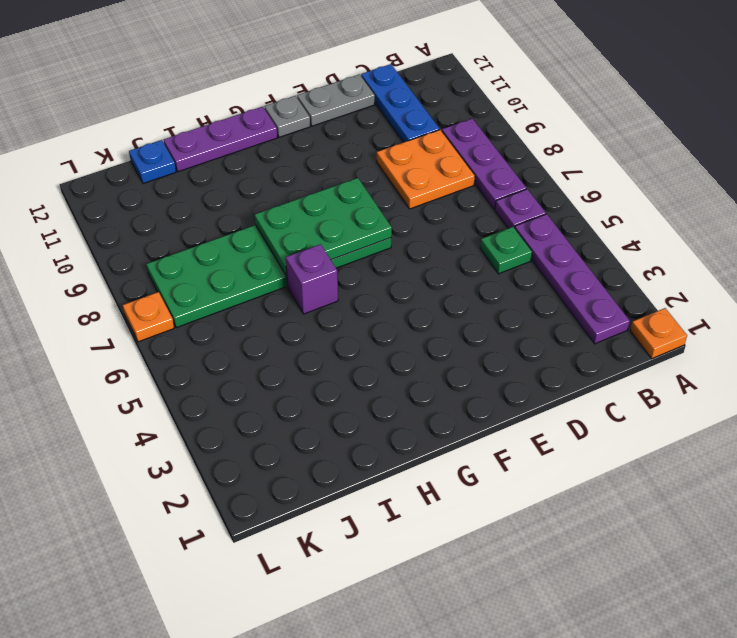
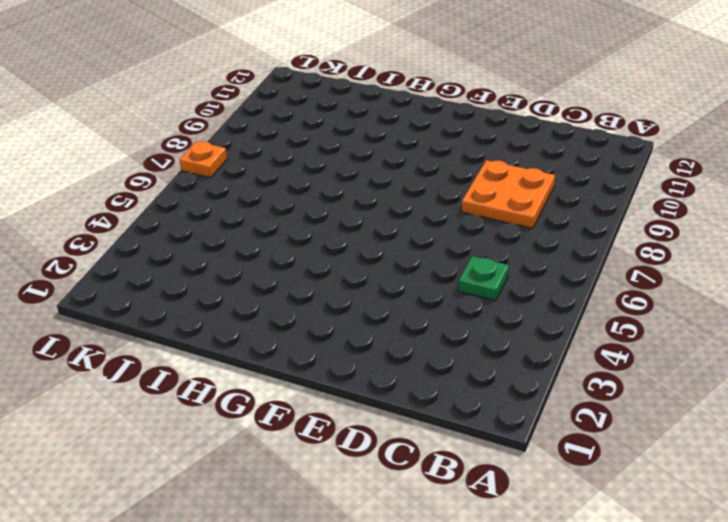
none -> orange plate A1 level 1
none -> purple plate B2:B5 level 1
none -> purple plate B6 level 1

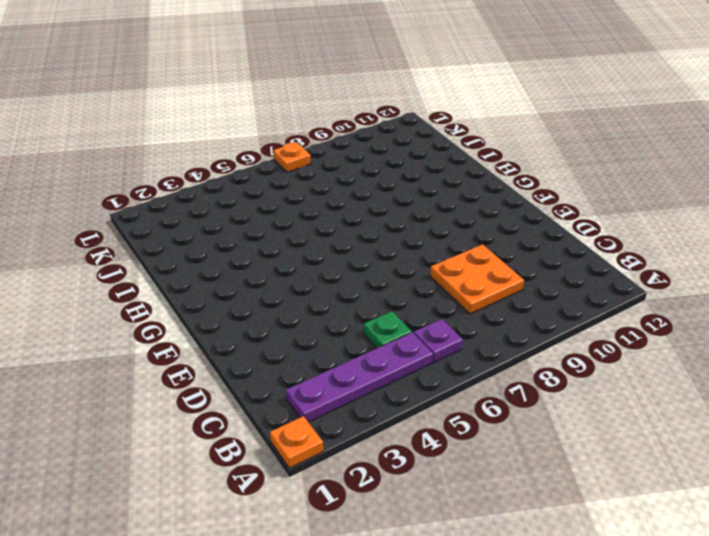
none -> purple plate B7:B9 level 1
none -> blue plate C10:C12 level 1
none -> grey plate D12:E12 level 1

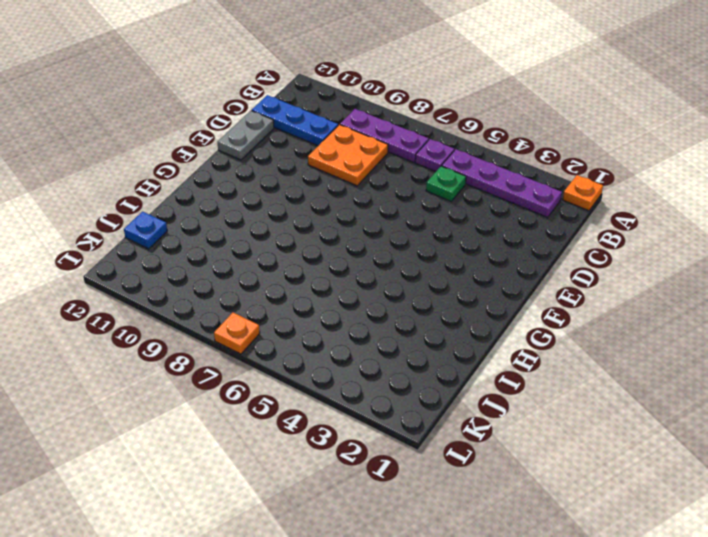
none -> green plate F7:K8 level 1
none -> grey plate F12 level 1
none -> purple plate G12:I12 level 1

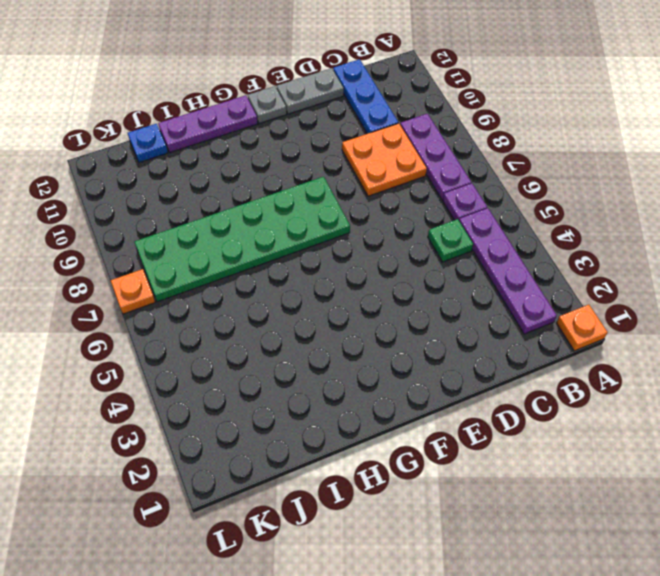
none -> purple brick H6 level 1
none -> green plate F7:H8 level 2

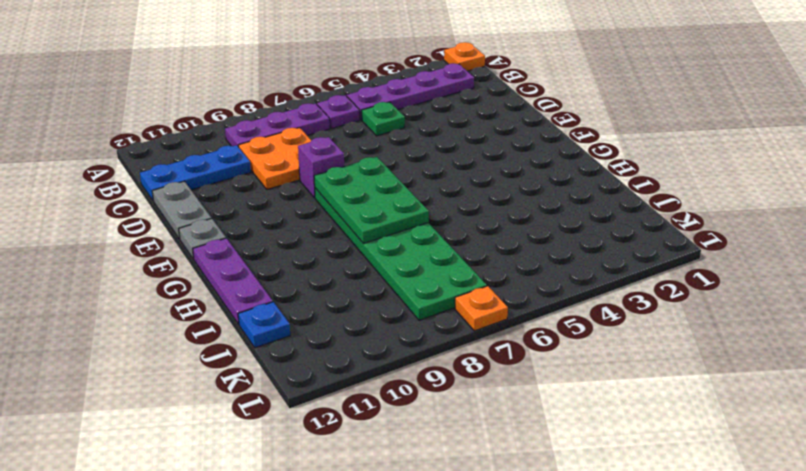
purple brick E8 level 1 -> purple brick H6 level 1

